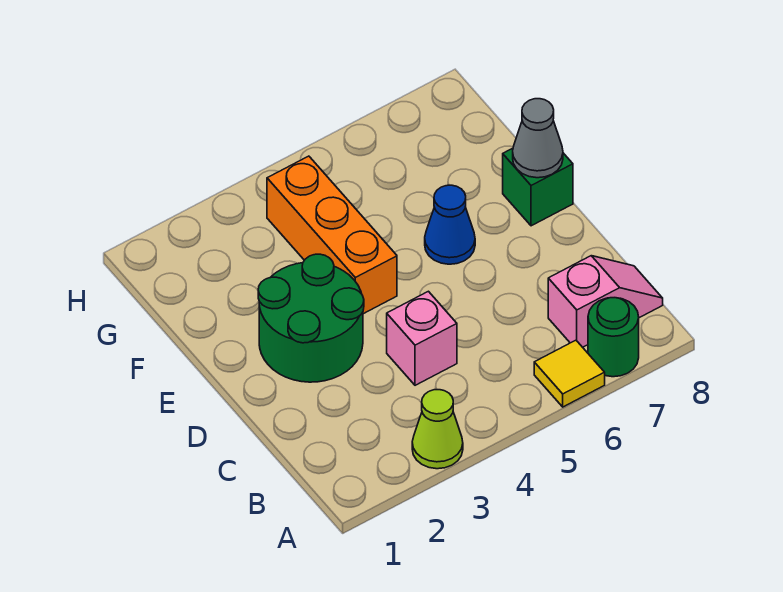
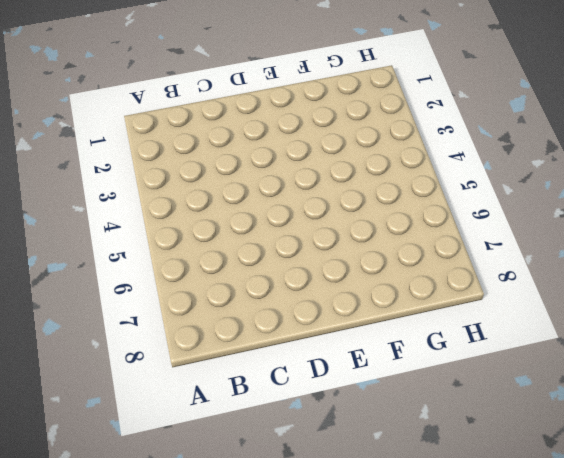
none -> lime cone A3 level 1
none -> yellow tile A6 level 1

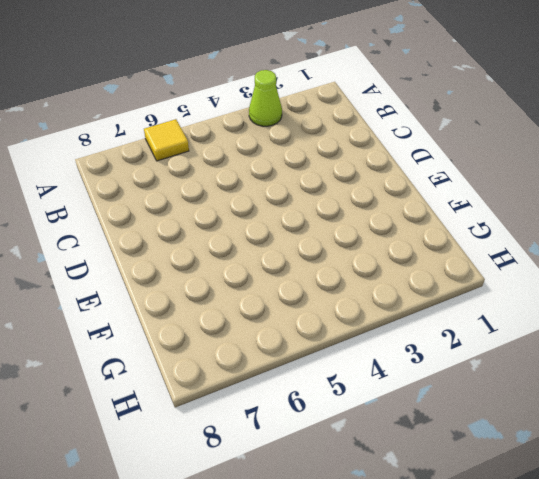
none -> green round brick A7 level 1
none -> pink slope B7:B8 level 1 top 7

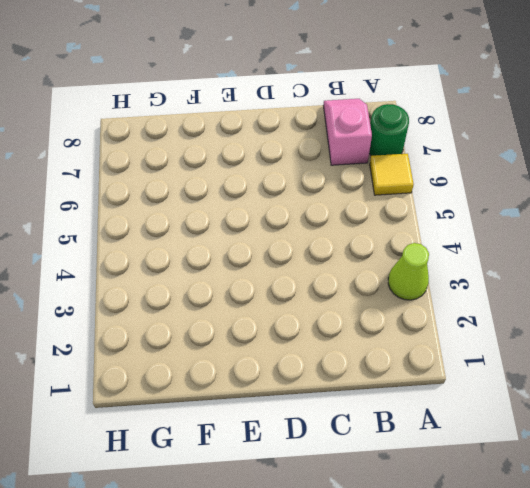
none -> pink brick C4 level 1
none -> green round brick D2:E3 level 1

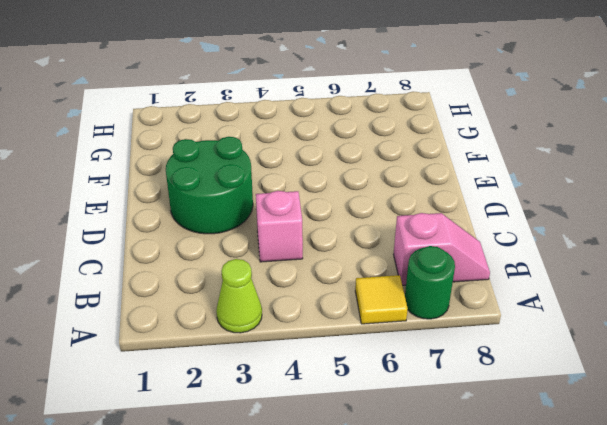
none -> orange brick E4:G4 level 1
none -> blue cone E6 level 1

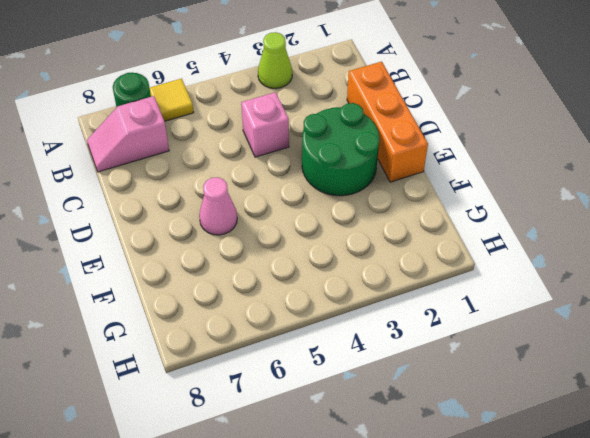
orange brick C1:E1 level 1 -> orange brick E4:G4 level 1
pink cone E6 level 1 -> blue cone E6 level 1
none -> green brick E8 level 1
none -> grey cone E8 level 2

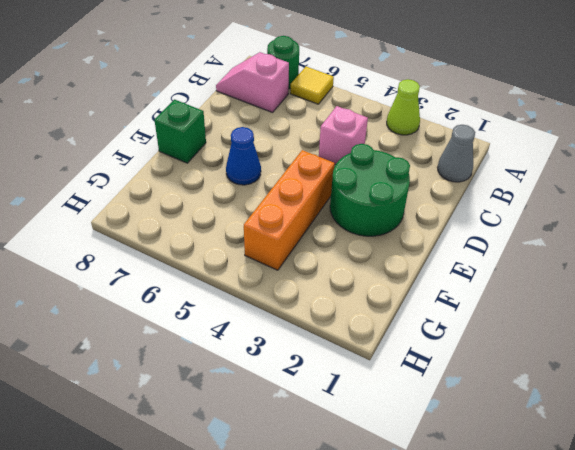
grey cone B1 level 1 -> grey cone E8 level 2

